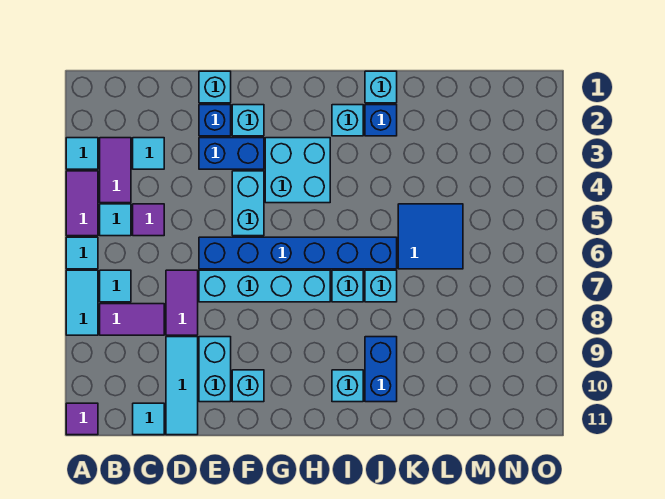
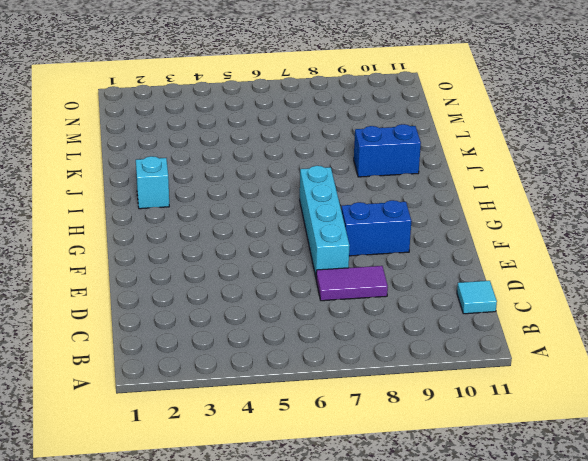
blue brick F8:F9 level 1 -> blue brick E3:F3 level 1
none -> cyan tile A3 level 1
none -> purple tile A4:A5 level 1
none -> cyan tile A6 level 1
none -> cyan tile A7:A8 level 1

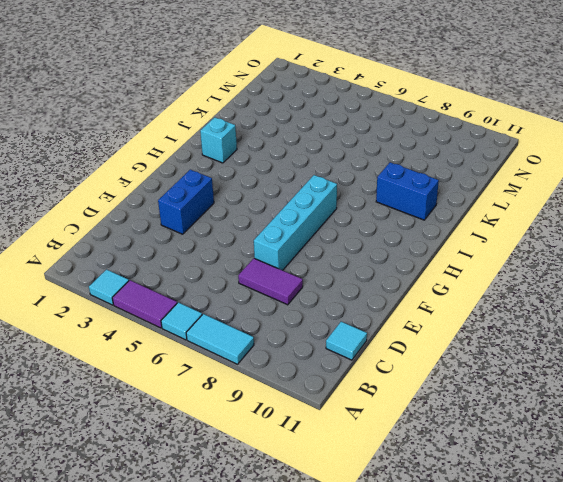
none -> purple tile A11 level 1
none -> purple tile B3:B4 level 1
none -> cyan tile B5 level 1
none -> cyan tile B7 level 1

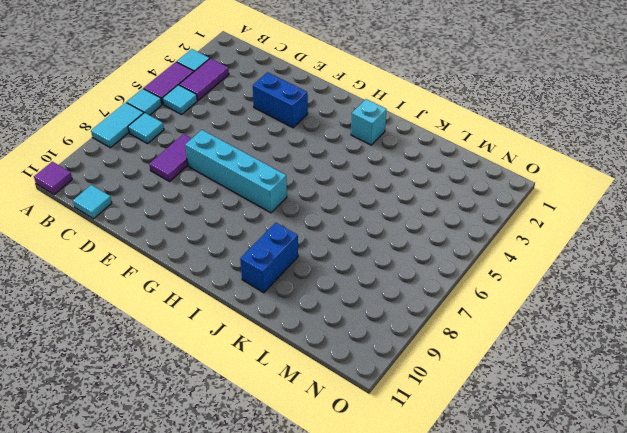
none -> purple tile B8:C8 level 1
none -> cyan tile C3 level 1
none -> purple tile C5 level 1
none -> cyan tile D9:D11 level 1

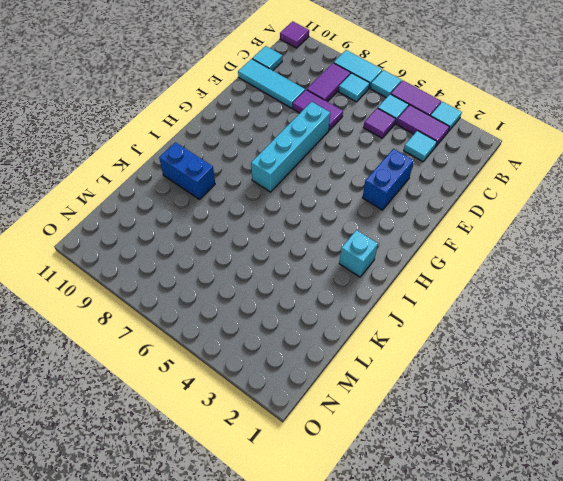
none -> cyan brick E1 level 1
none -> blue brick E2 level 1
none -> blue brick E6:J6 level 1
none -> cyan brick E9:E10 level 1

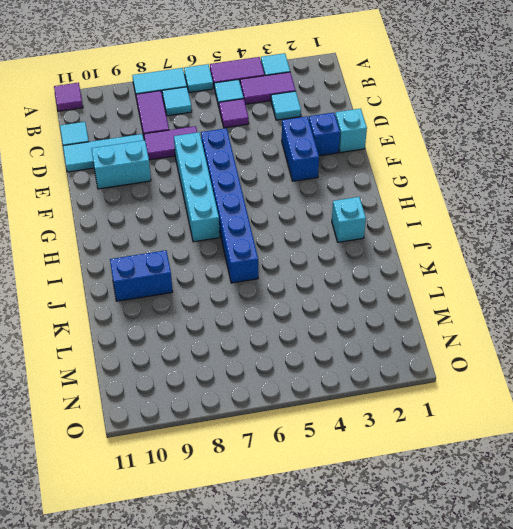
none -> cyan brick F2 level 1
none -> cyan brick F4:F5 level 1
none -> cyan brick F10 level 1
none -> cyan brick G3:H4 level 1

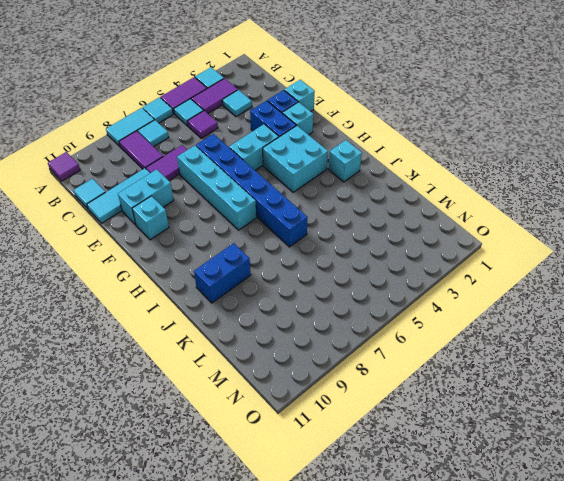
none -> cyan brick I7 level 1
none -> cyan brick I10 level 1
none -> cyan brick J1 level 1
none -> blue brick J2 level 1

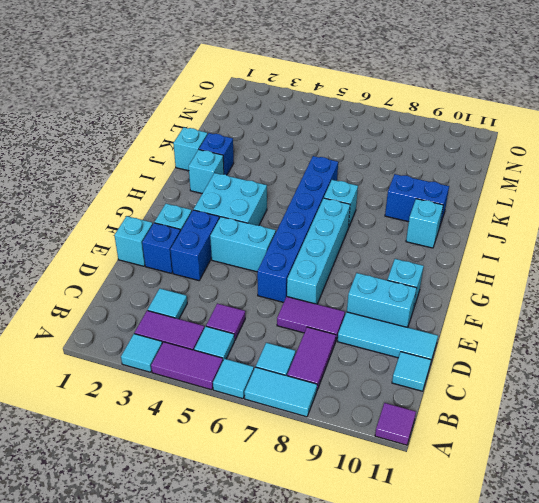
none -> cyan brick J7 level 1
none -> blue tile K5:L6 level 1

